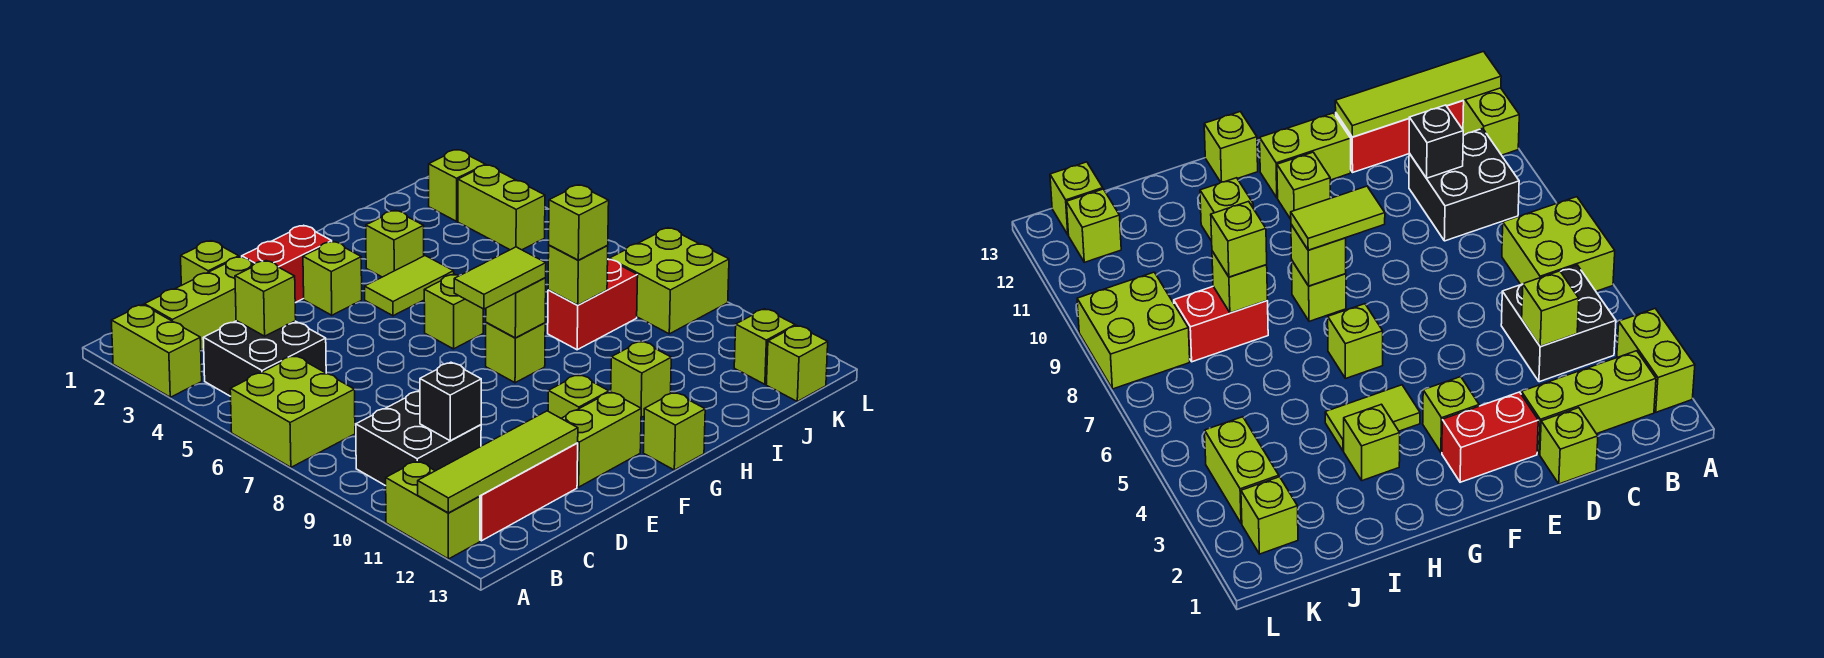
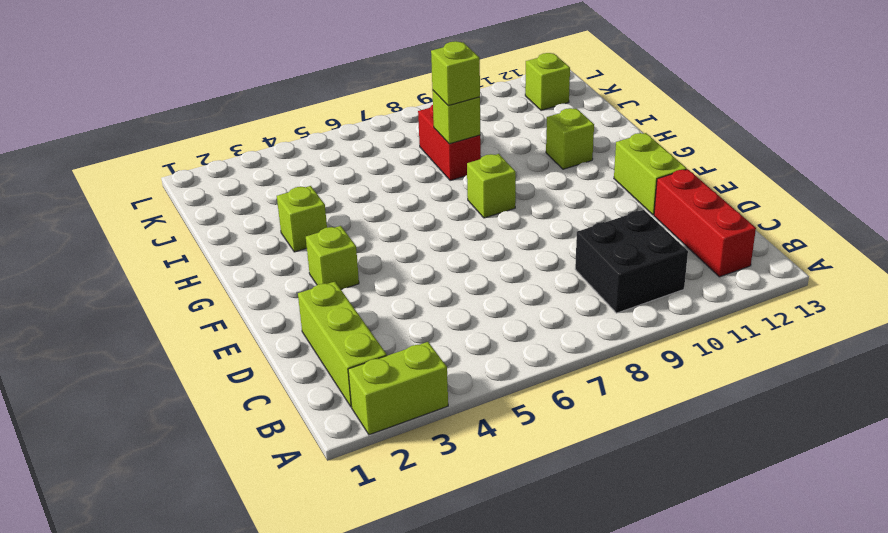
none -> lime brick A6:B7 level 1
none -> lime brick A11:A12 level 1
none -> black brick B4:C5 level 1
none -> lime brick D1 level 1

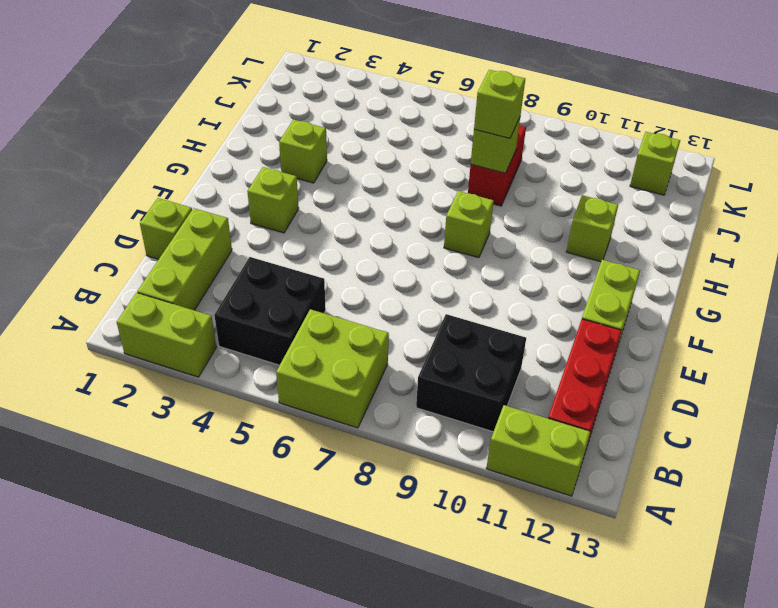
none -> red brick E2:F2 level 1
none -> lime brick F11 level 1
none -> lime tile G4:H4 level 1
none -> lime brick G6 level 1

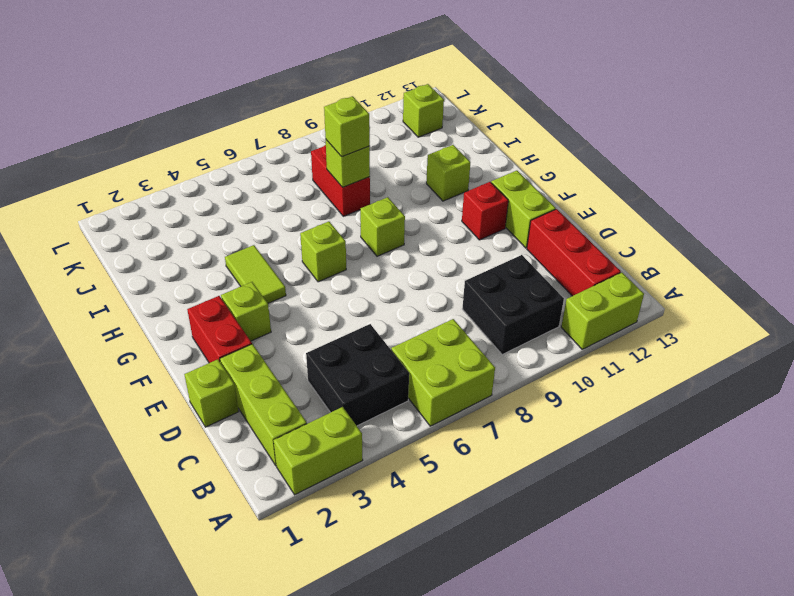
red brick F11 level 1 -> lime brick F11 level 1
none -> lime brick G13 level 1
none -> lime brick H3 level 1
none -> lime brick K2 level 1
none -> lime brick K3:K4 level 1

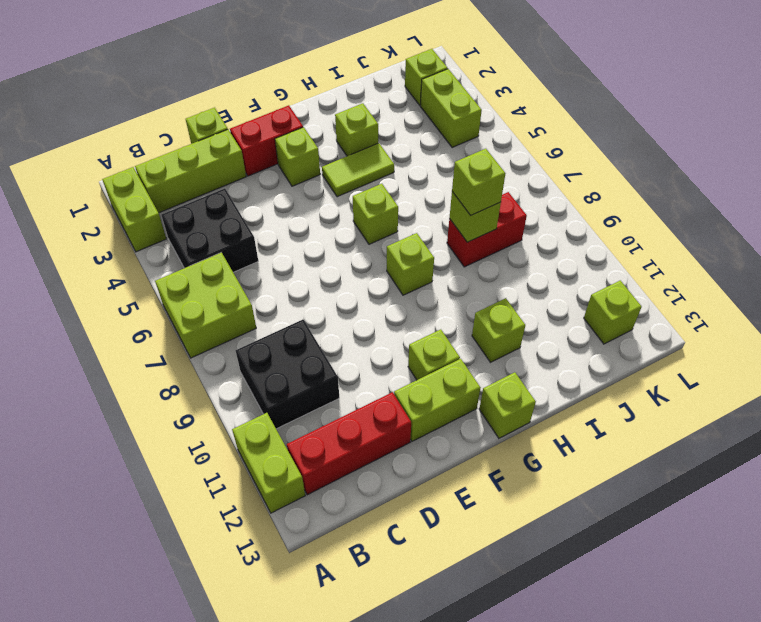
none -> lime brick K8:L9 level 1
none -> lime brick K13 level 1
none -> lime tile A12:D12 level 2
none -> lime brick C4 level 2

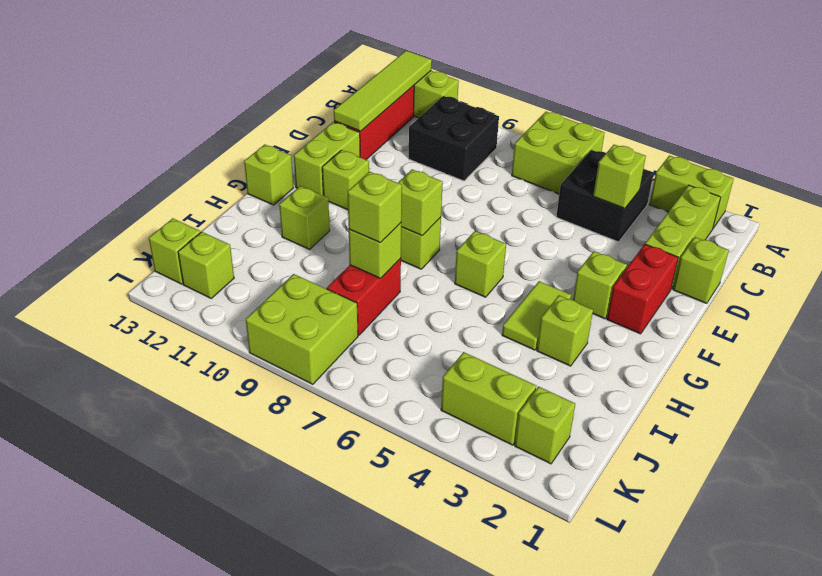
none -> black brick C10 level 2
none -> lime tile F8:G8 level 3

